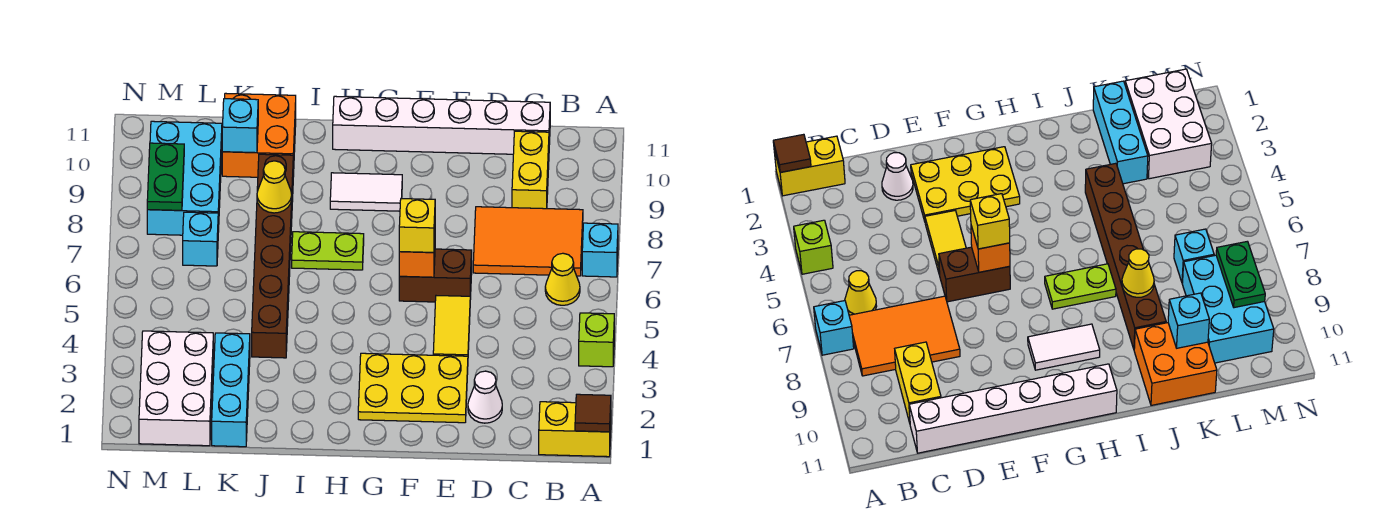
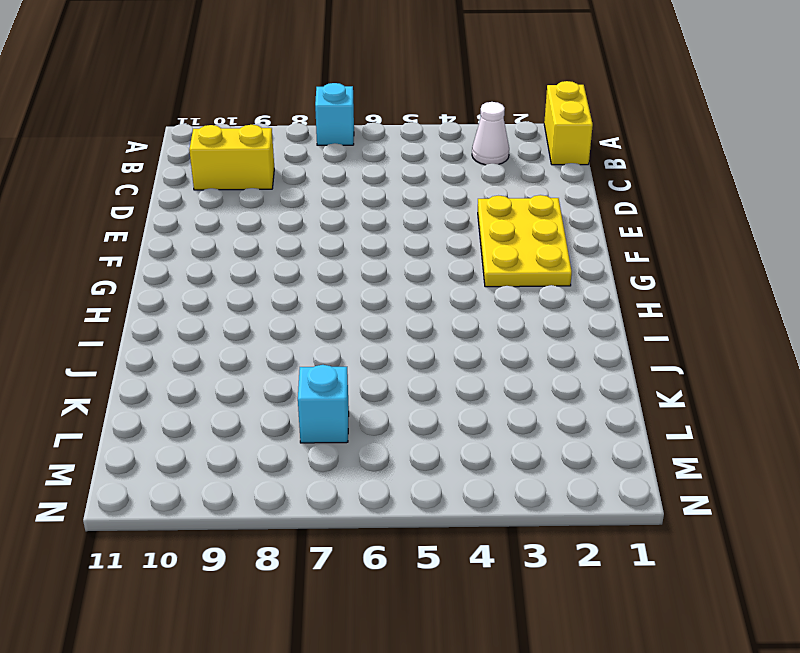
white cone B3 level 1 -> white cone D2 level 1
none -> lime brick A4 level 1
none -> yellow cone B6 level 1
none -> orange tile B7:D8 level 1

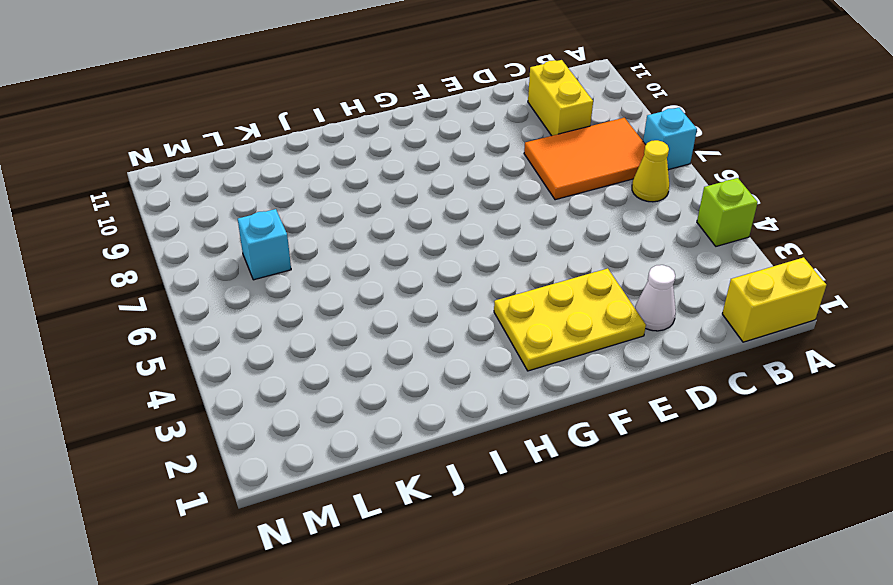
none -> white brick C11:H11 level 1
none -> yellow tile E4:E5 level 1
none -> brown brick E6:F6 level 1

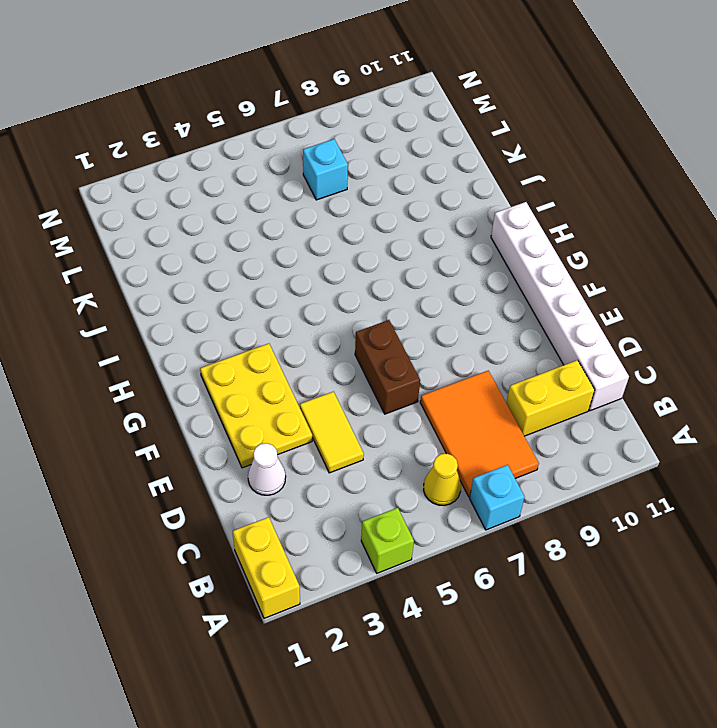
yellow tile D4:E4 level 1 -> yellow tile E4:E5 level 1
none -> white tile G9:H9 level 1
none -> lime plate H7:I7 level 1
none -> brown brick J4:J9 level 1

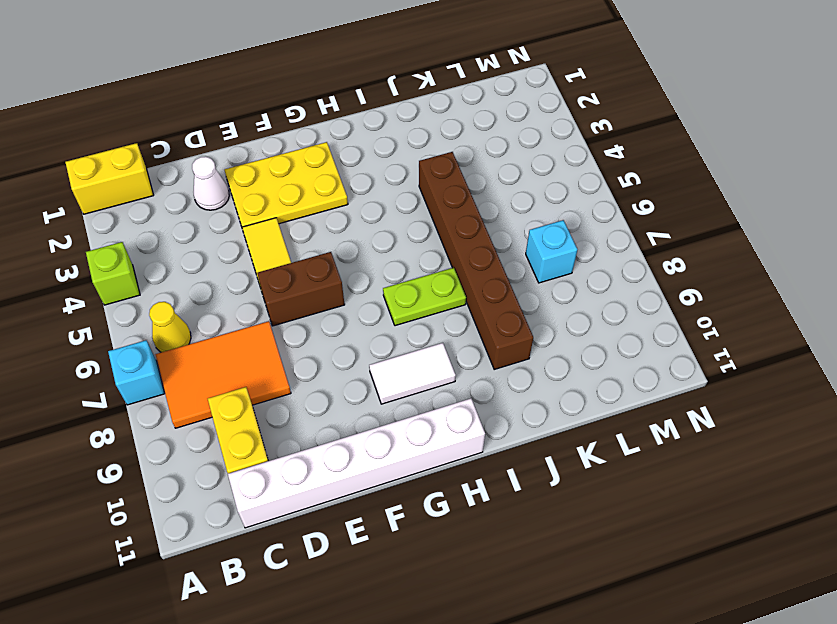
none -> orange brick J10:K11 level 1
none -> cyan brick K1:K3 level 1
none -> white brick L1:M3 level 1

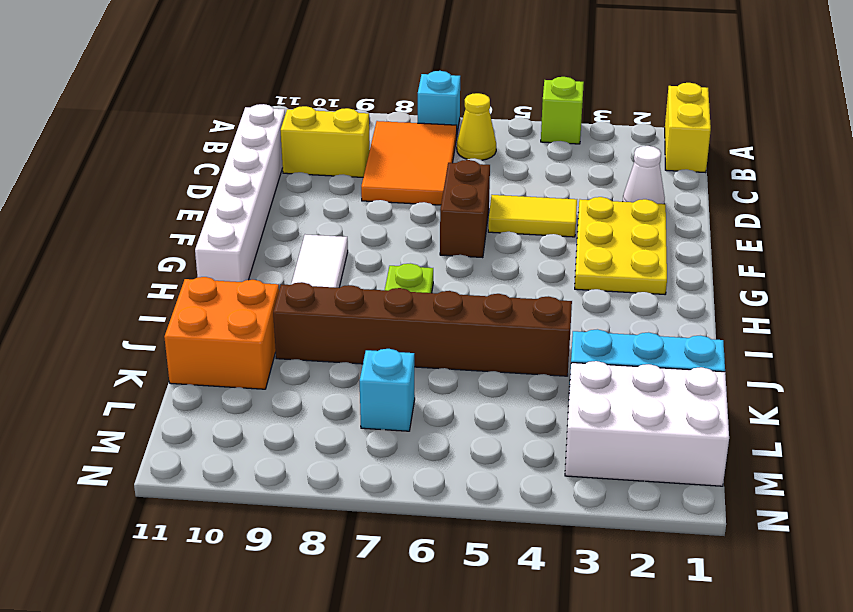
none -> cyan brick L8:M10 level 1
none -> brown tile A1 level 2
none -> orange brick F6 level 2

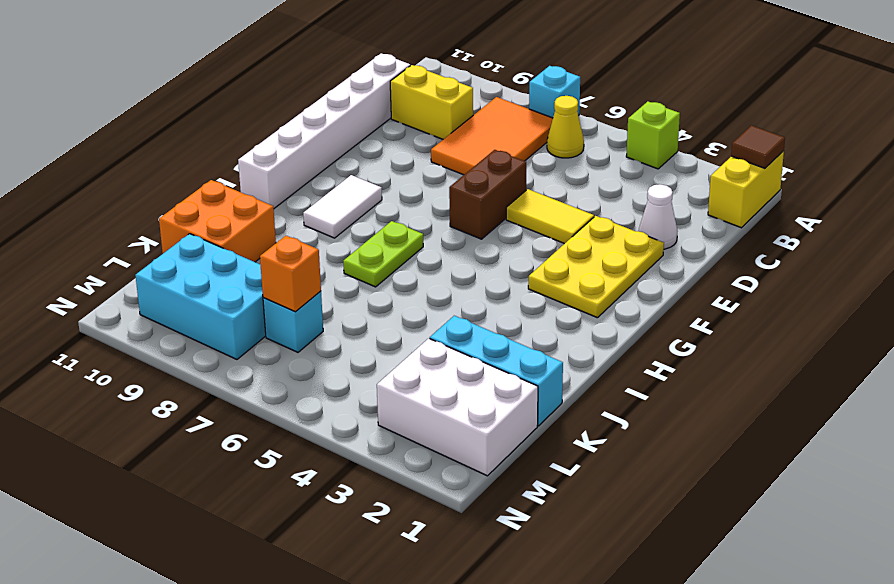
orange brick L7 level 2 -> orange brick F6 level 2
none -> brown brick J4:J9 level 1
none -> yellow cone J8 level 2
none -> cyan brick K10 level 2

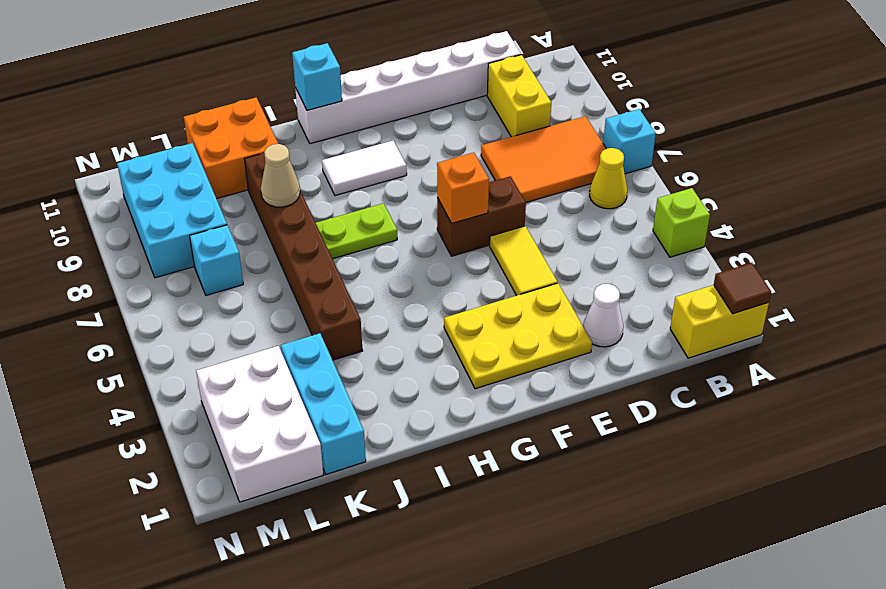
cyan brick H11 level 2 -> cyan brick K10 level 2
tan cone J8 level 2 -> yellow cone J8 level 2
none -> green plate M8:M9 level 2
none -> yellow brick F6 level 3

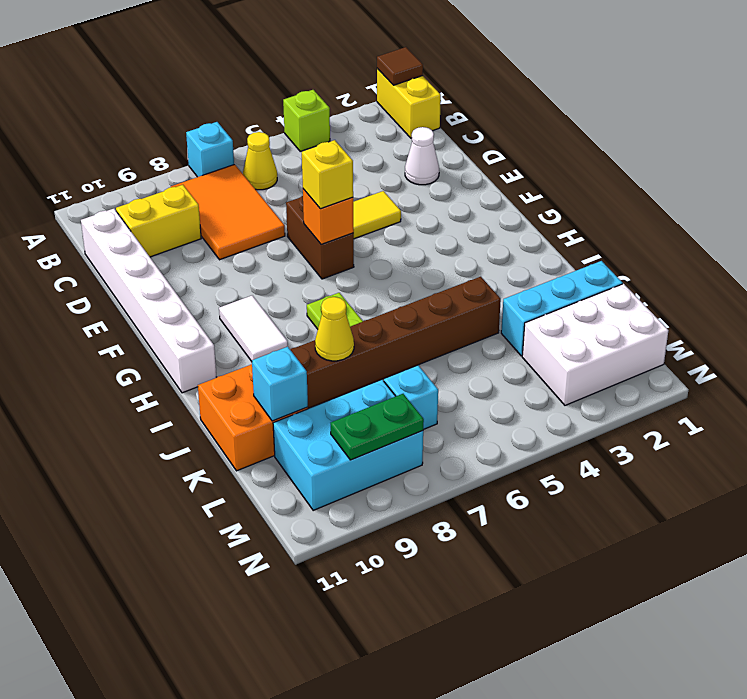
none -> yellow plate E2:G3 level 1

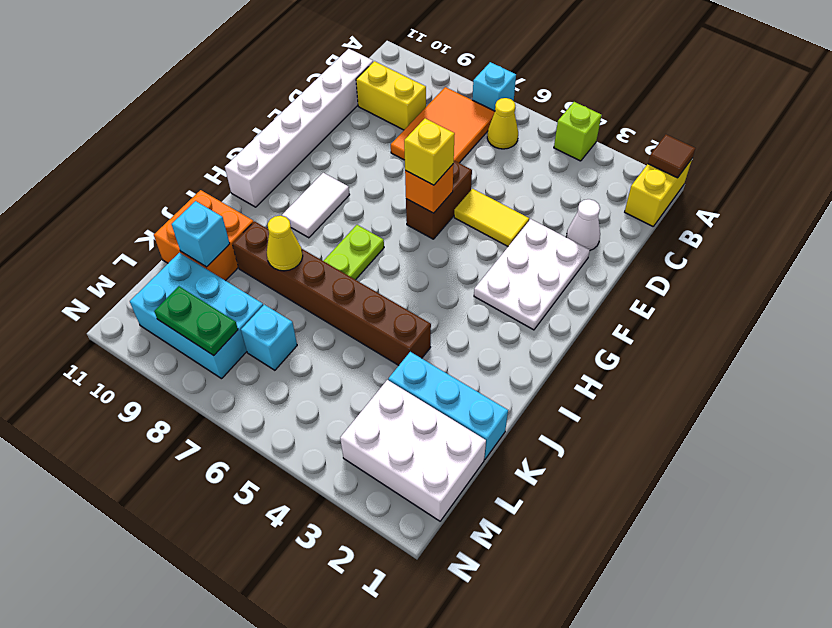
white plate E2:G3 level 1 -> yellow plate E2:G3 level 1

